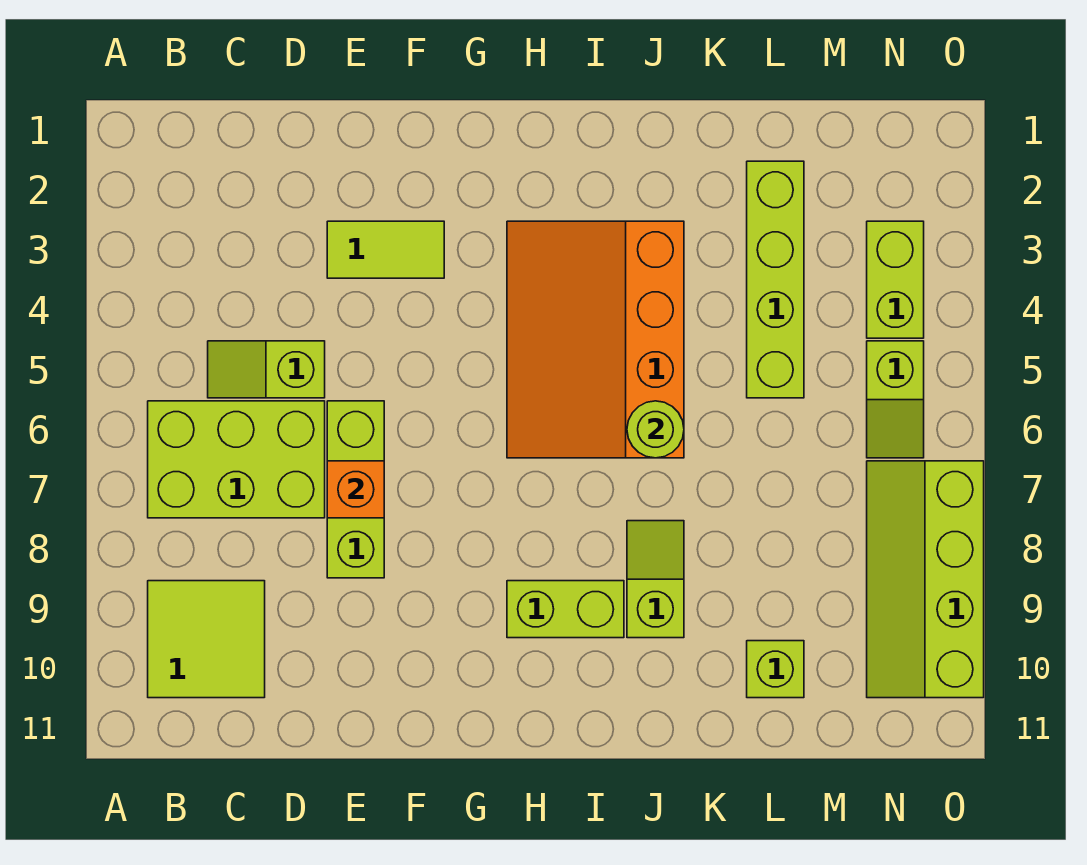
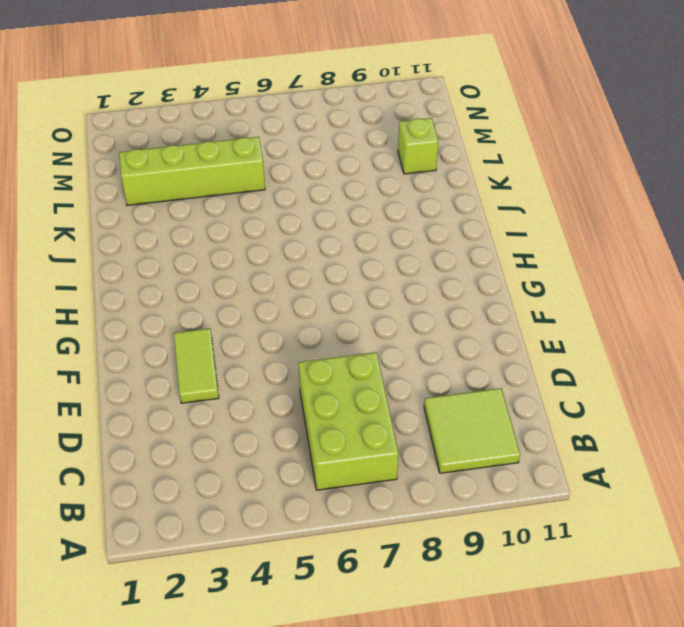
none -> lime slope C5:D5 level 1 top D
none -> lime brick E6:E8 level 1
none -> orange slope H3:J6 level 1 top J

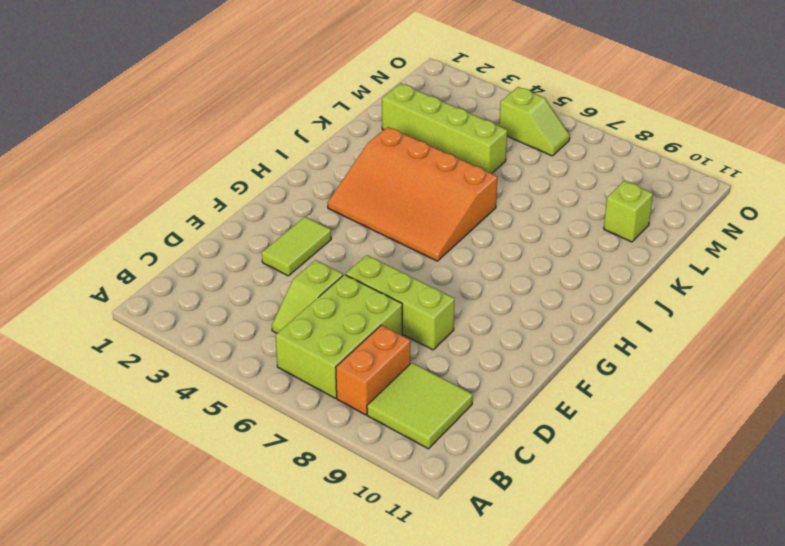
orange brick B8:C8 level 1 -> none
none -> lime brick H9:I9 level 1
none -> lime slope J8:J9 level 1 top 9
none -> lime brick N3:N4 level 1

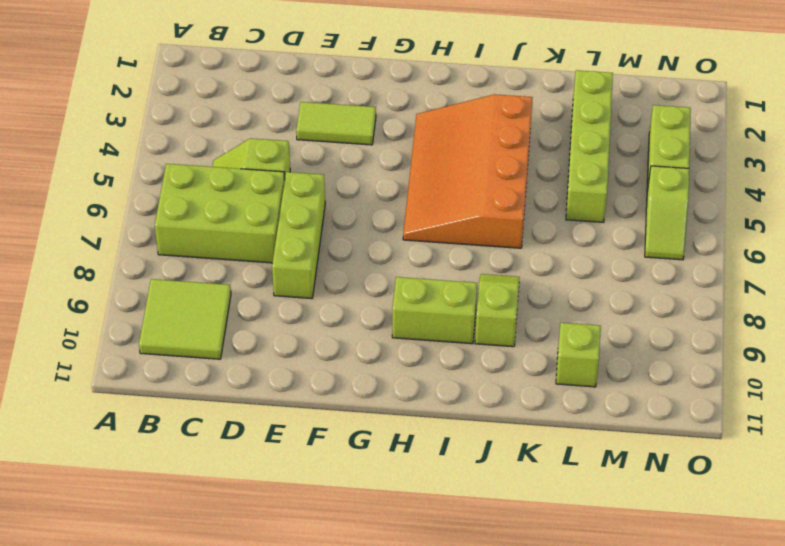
none -> lime slope N7:O10 level 1 top O
none -> orange brick E7 level 2
none -> lime round brick J6 level 2

